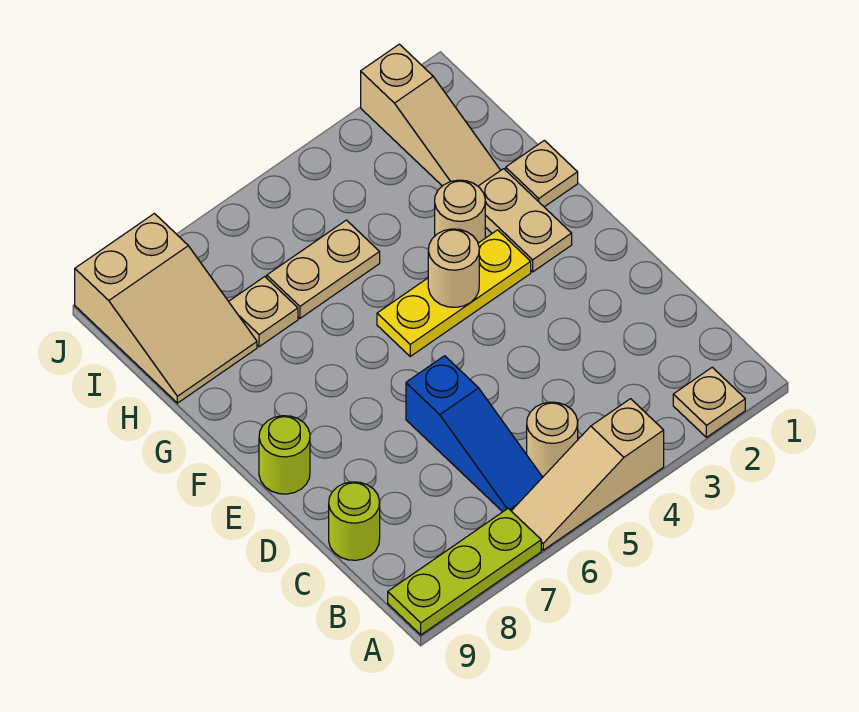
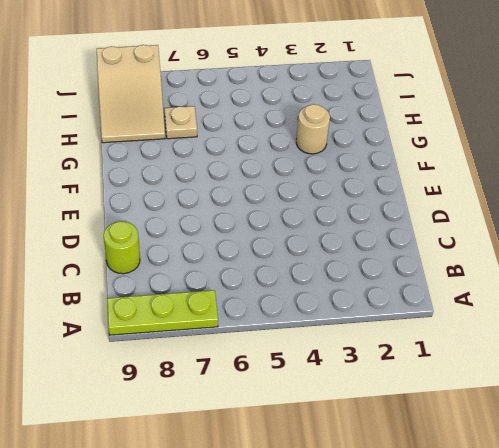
none -> tan plate A2 level 1
none -> tan slope A4:A6 level 1 top 4
none -> tan round brick B5 level 1

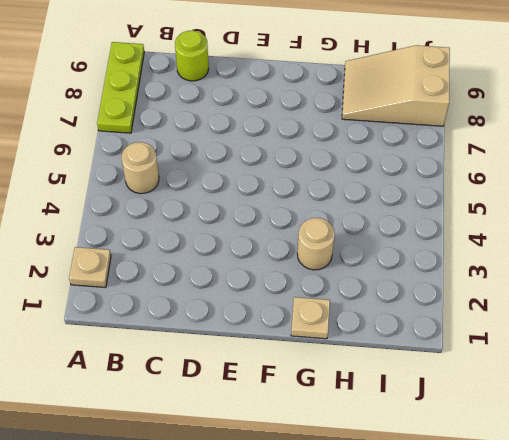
none -> tan slope A4:A6 level 1 top 4
none -> blue slope B6:D6 level 1 top D
none -> lime round brick E9 level 1

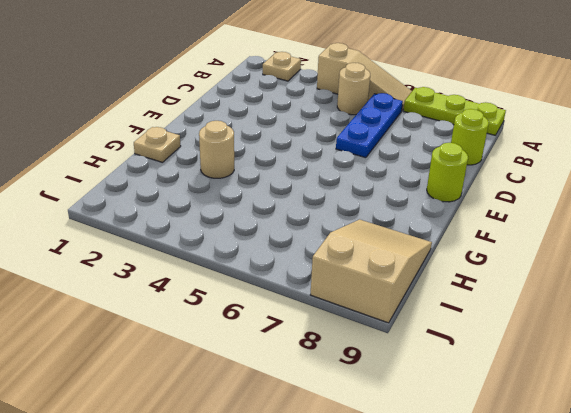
blue plate B6:D6 level 1 -> blue slope B6:D6 level 1 top D
none -> tan plate F2:G2 level 1
none -> yellow plate F3:F5 level 1
none -> tan slope H2:J2 level 1 top J

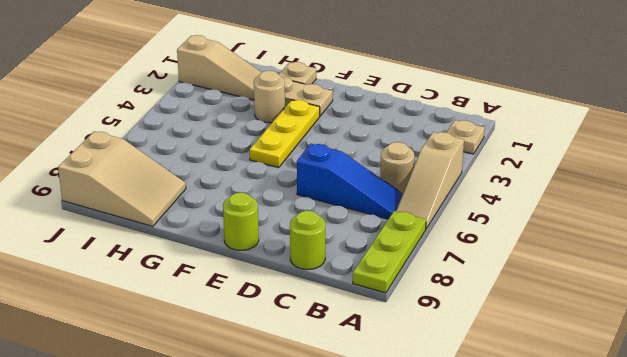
none -> tan plate H5:H6 level 1
none -> tan plate H7 level 1
none -> tan round brick F4 level 2

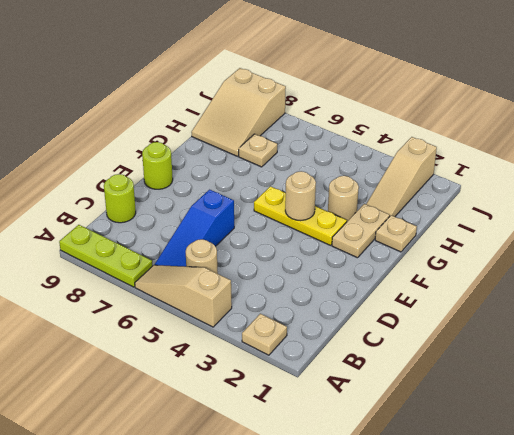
none -> tan plate H5:H6 level 1

